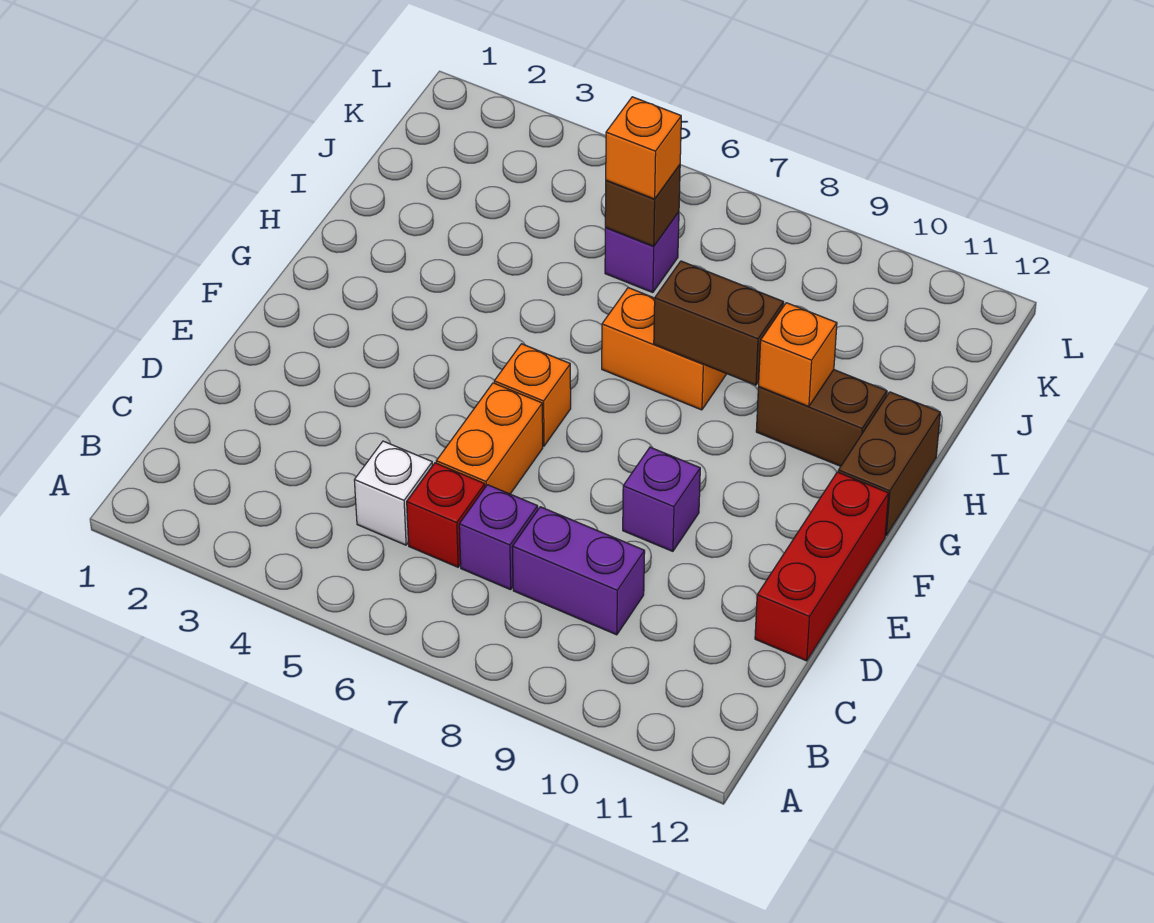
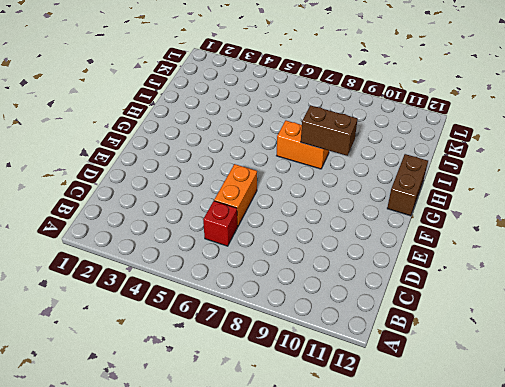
none -> white brick C5 level 1
none -> purple brick C7 level 1
none -> purple brick C8:C9 level 1

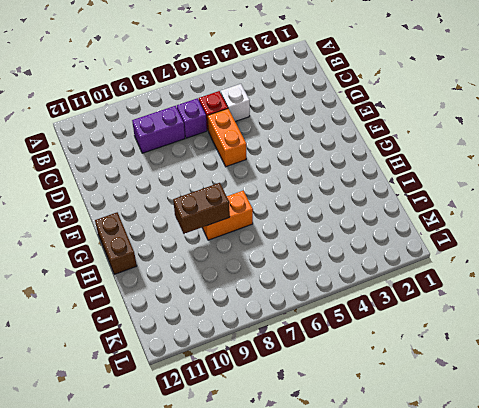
none -> red brick D12:F12 level 1
none -> purple brick E9 level 1
none -> orange brick F6 level 1

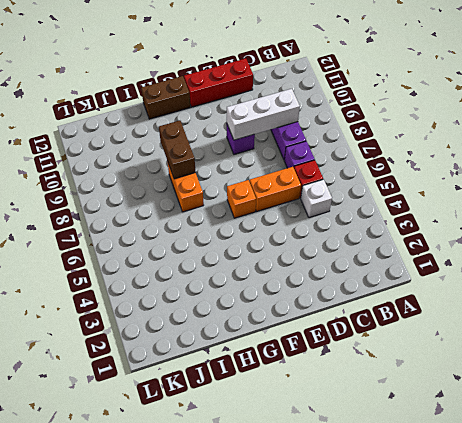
white brick C9:E9 level 2 -> none
none -> brown brick H10:H11 level 1
none -> purple brick J6 level 1
none -> orange brick H10 level 2

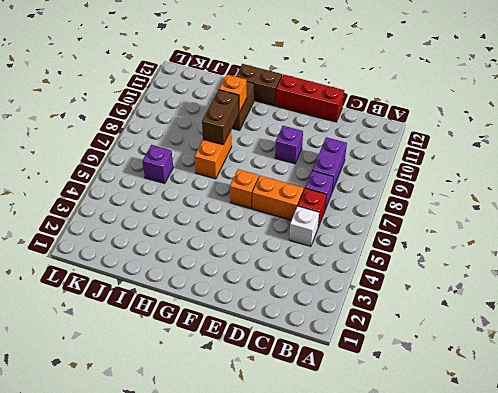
none -> brown brick J6 level 2
none -> orange brick J6 level 3

